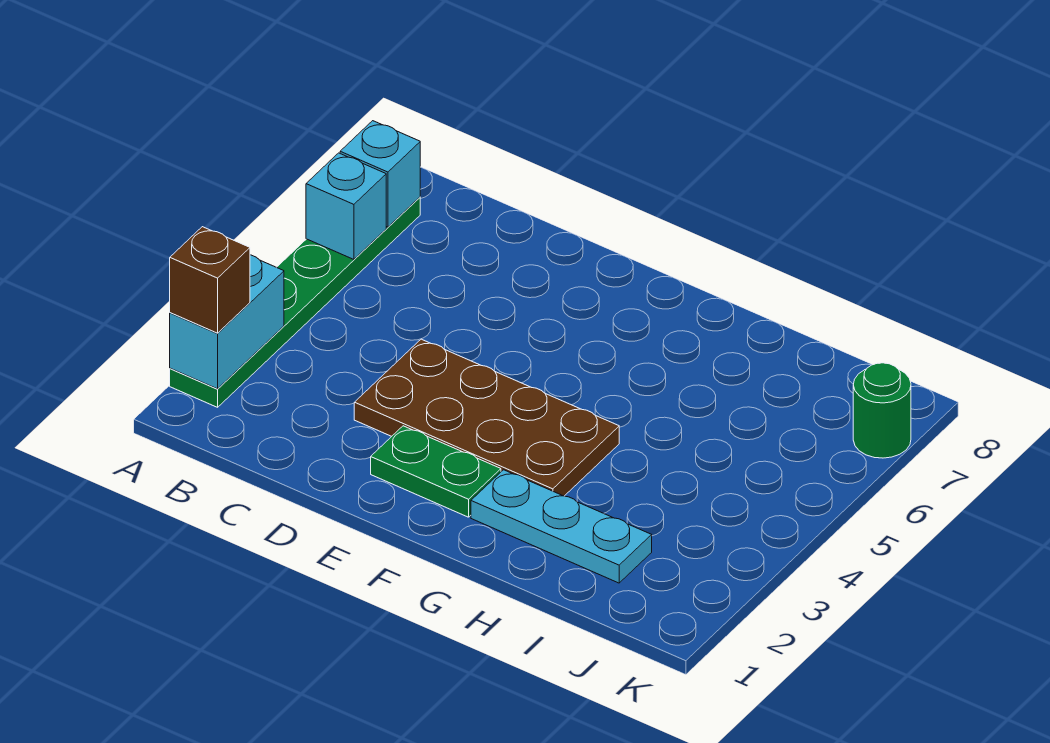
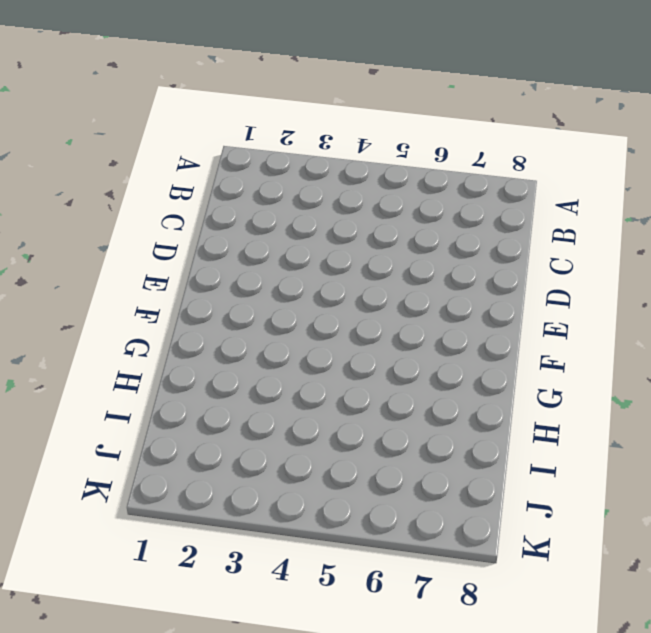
none -> green plate A2:A7 level 1
none -> brown plate D3:G4 level 1

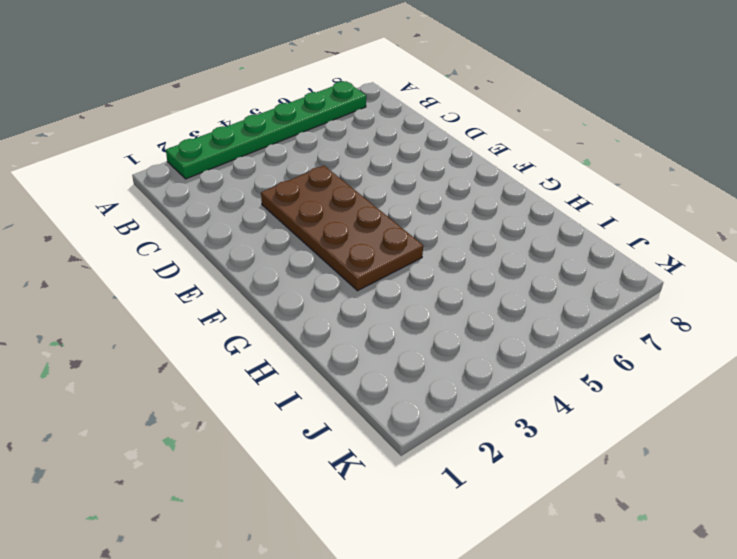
none -> green plate E2:F2 level 1
none -> cyan plate G2:I2 level 1

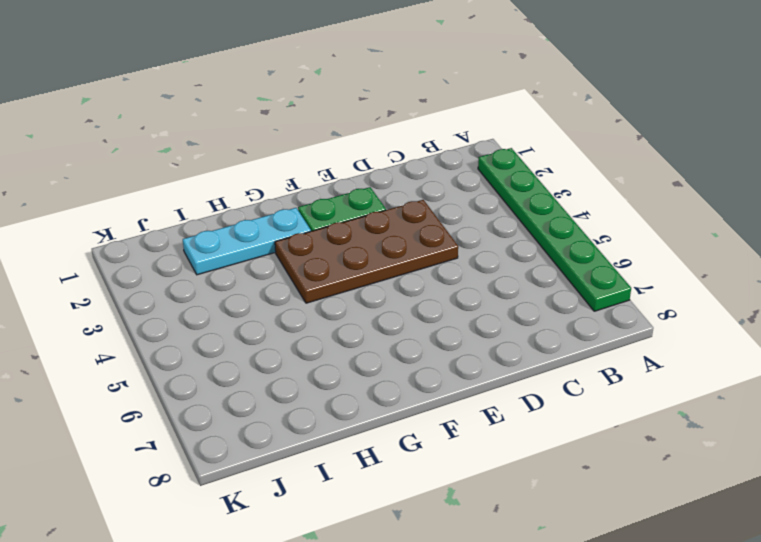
none -> green round brick K7 level 1
none -> cyan brick A2:A3 level 2

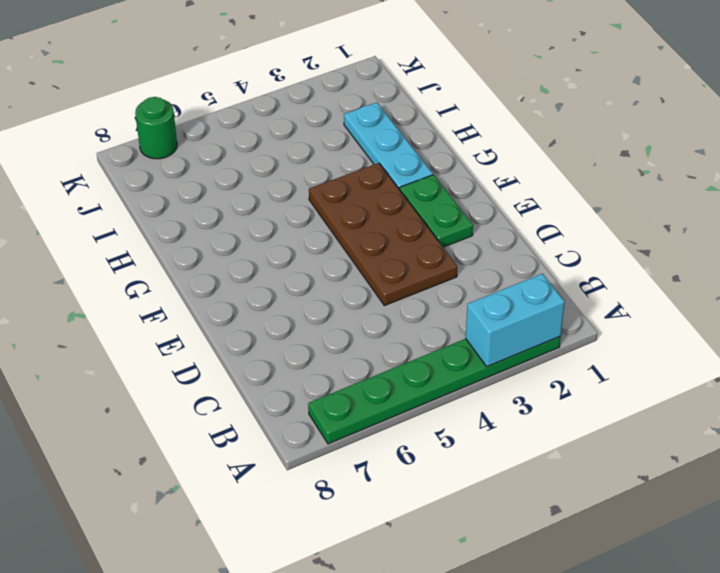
none -> cyan brick A6 level 2
none -> cyan brick A7 level 2

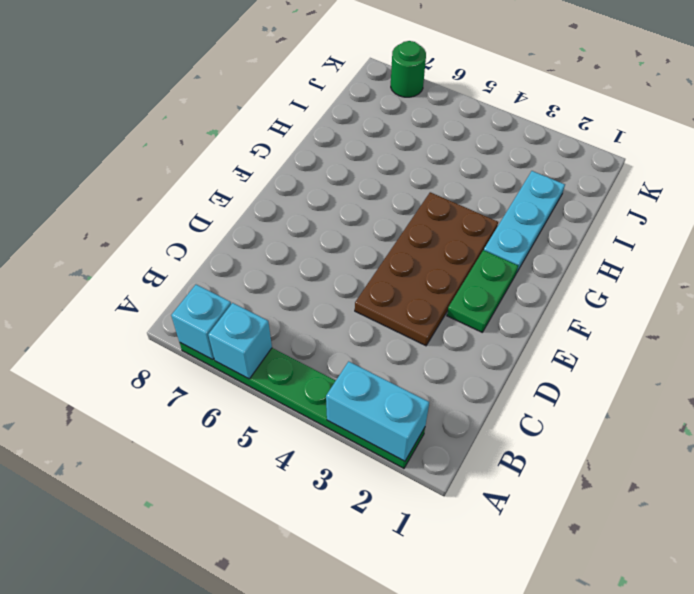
none -> brown brick A2 level 3

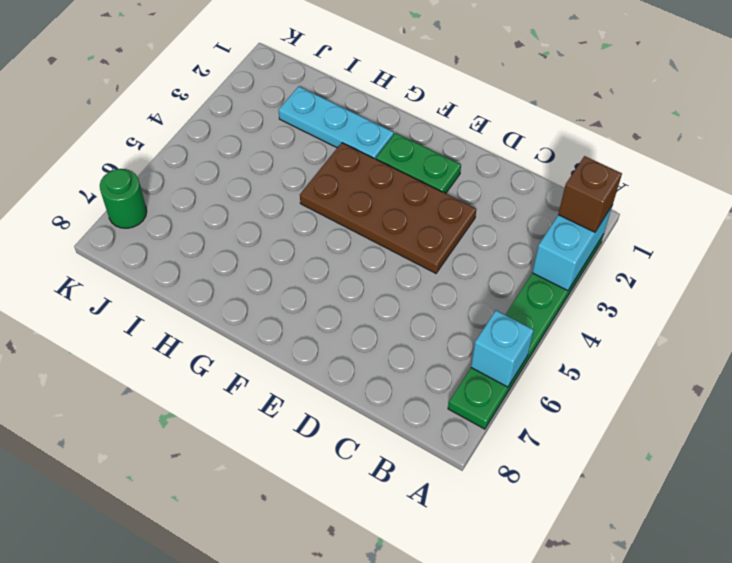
none -> cyan brick A7 level 2

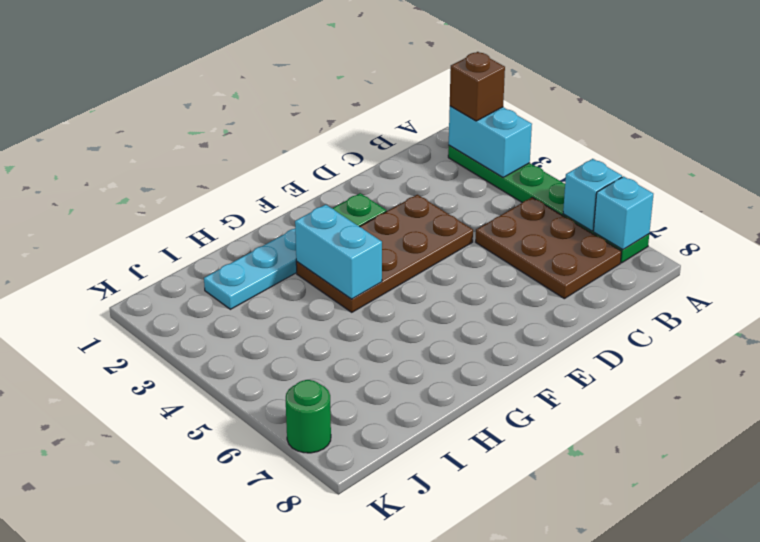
brown plate B5:C7 level 1 -> none
cyan brick G3:G4 level 2 -> none

